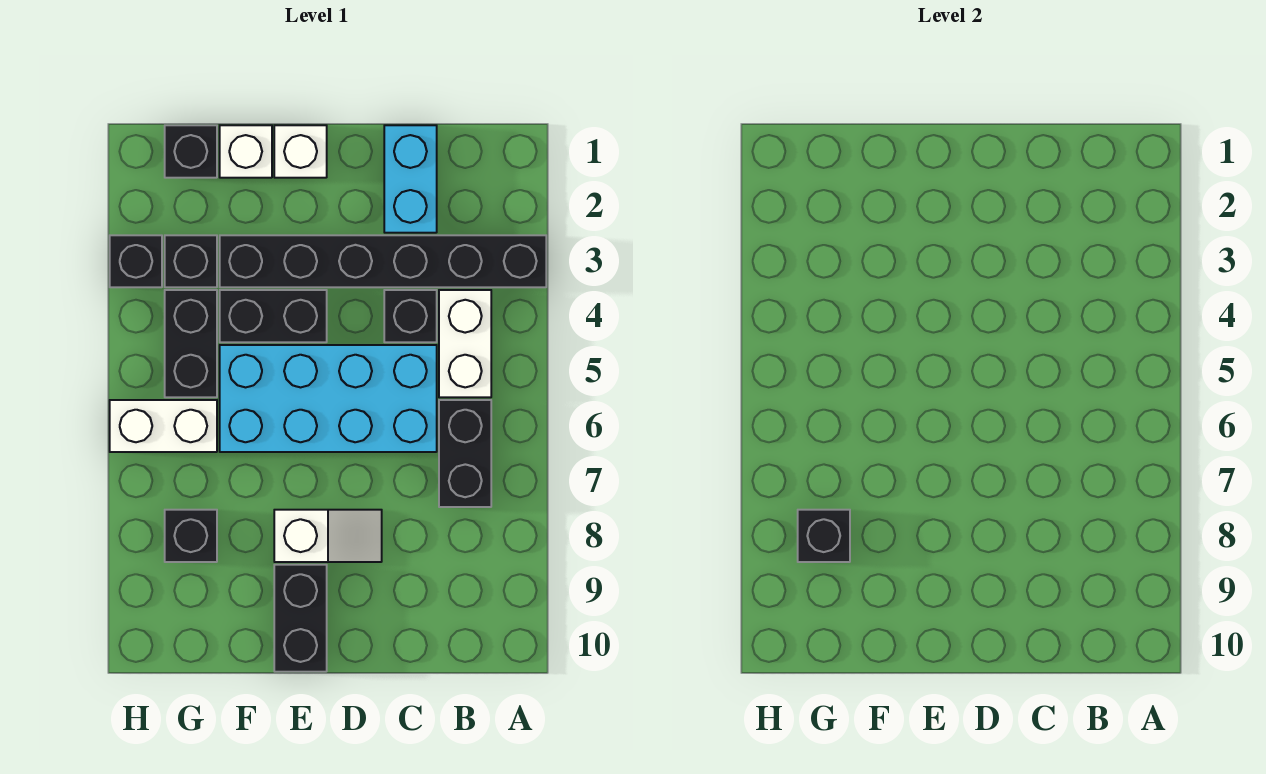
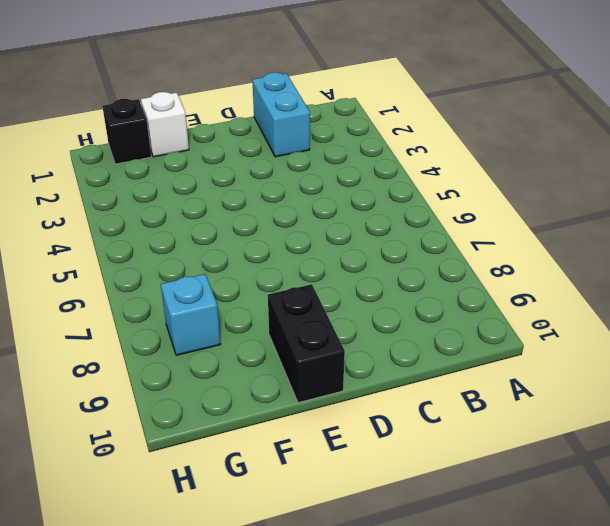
cyan brick G8 level 1 -> black brick G8 level 1
none -> black brick A3:F3 level 1
none -> white brick B4:B5 level 1
none -> black brick B6:B7 level 1

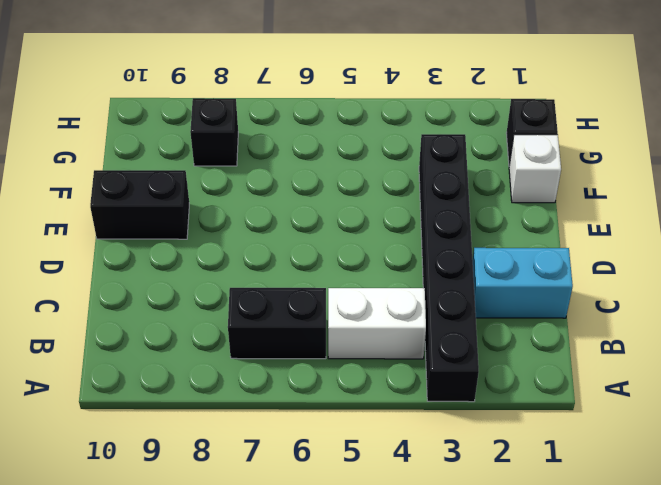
none -> black brick C4 level 1
none -> cyan brick C5:F6 level 1
none -> white slope D8:E8 level 1 top E

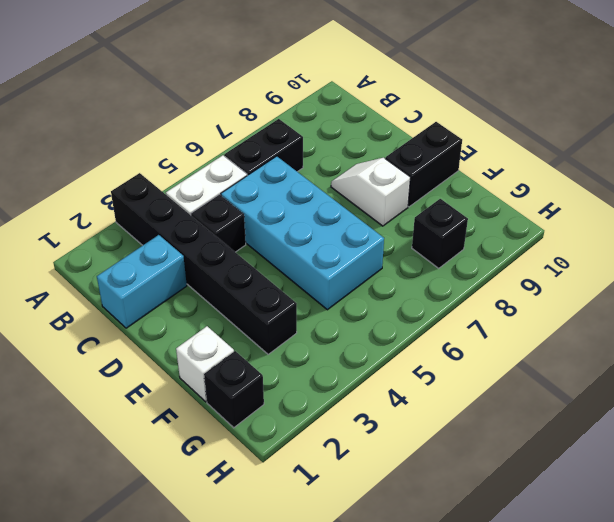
none -> white brick E1 level 1
none -> black brick E4:F4 level 1
none -> black brick G3 level 1

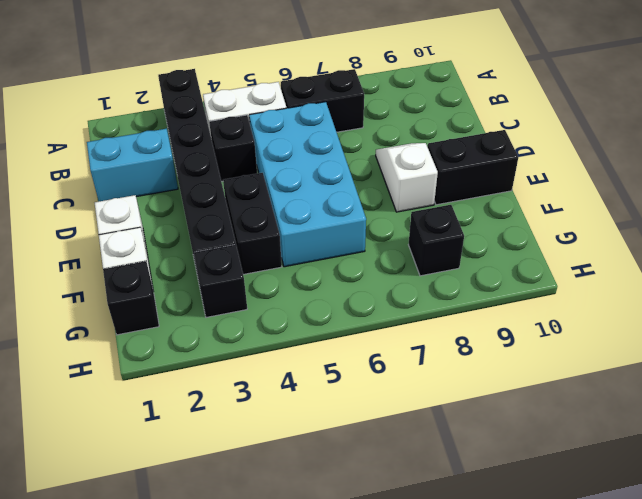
none -> black brick G4:G5 level 1
none -> white brick G6:H6 level 1
none -> black brick H3 level 1

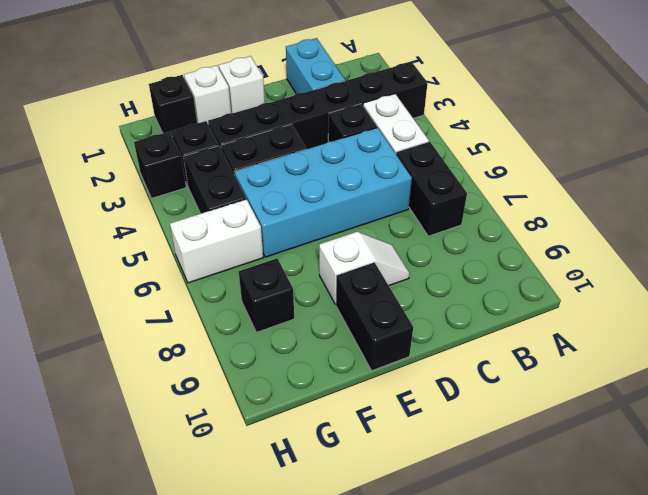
none -> black brick G8 level 2

